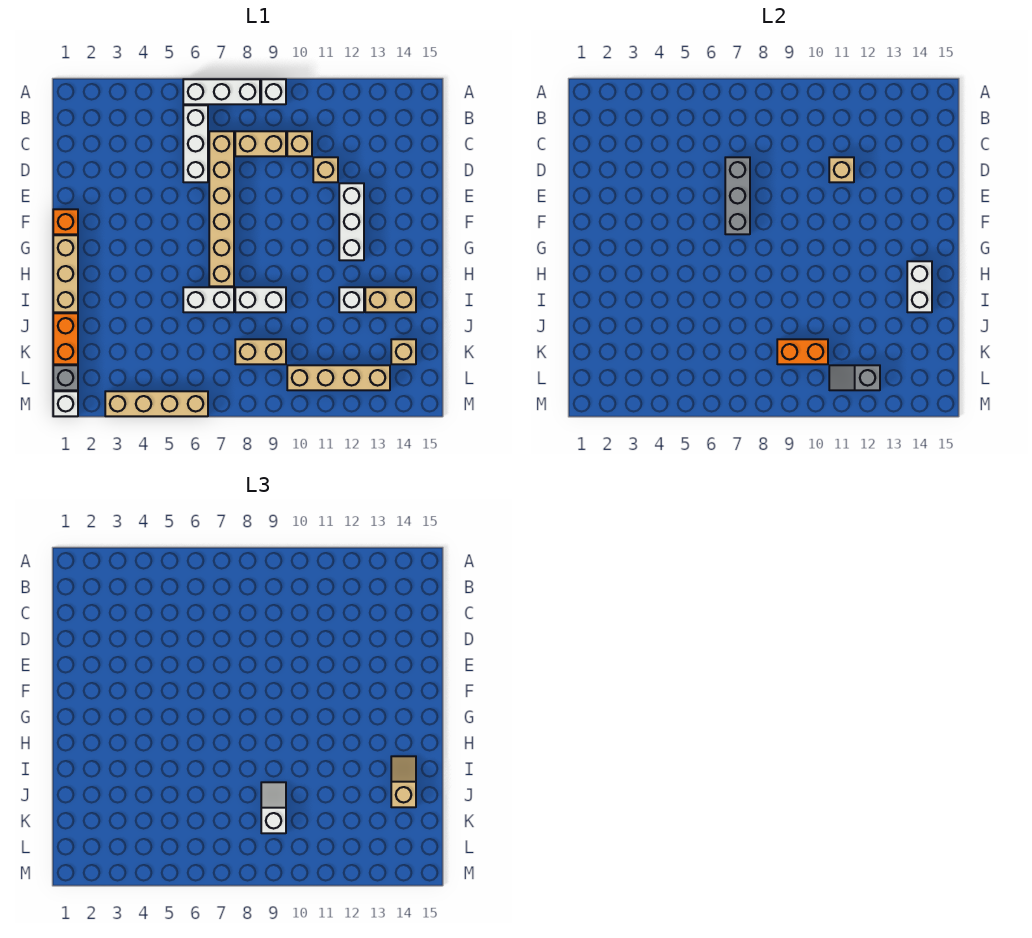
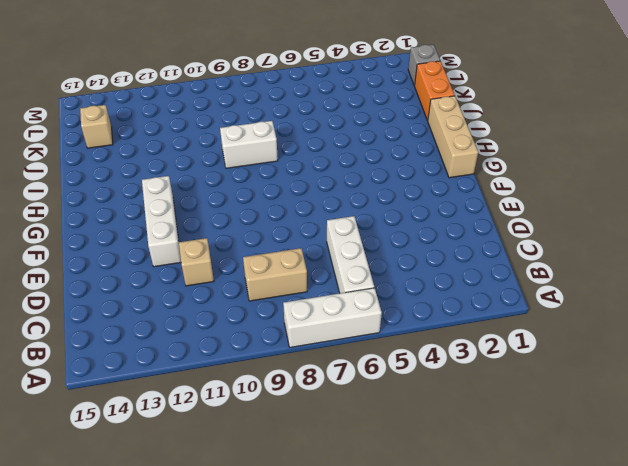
none -> white brick A9 level 1
none -> tan brick C7:H7 level 1
none -> tan brick C10 level 1

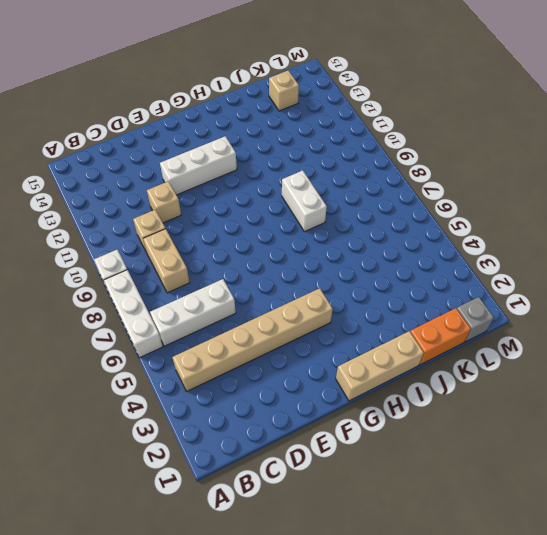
tan brick B4:G4 level 1 -> tan brick C7:H7 level 1
none -> orange brick F1 level 1
none -> white brick I6:I7 level 1
none -> white brick I12 level 1

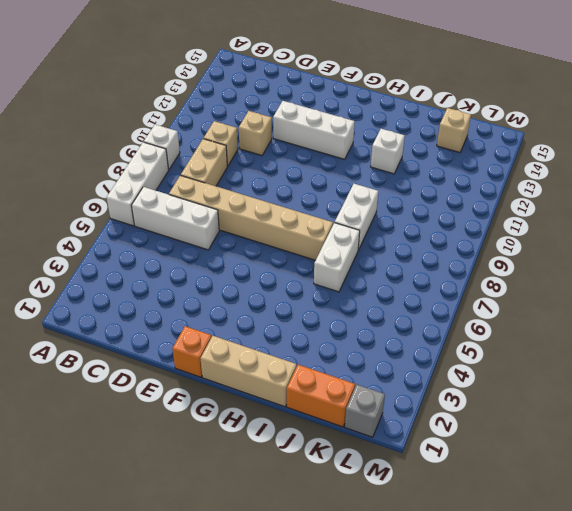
none -> tan brick I13:I14 level 1
none -> tan brick K8:K9 level 1
none -> tan brick L10:L13 level 1

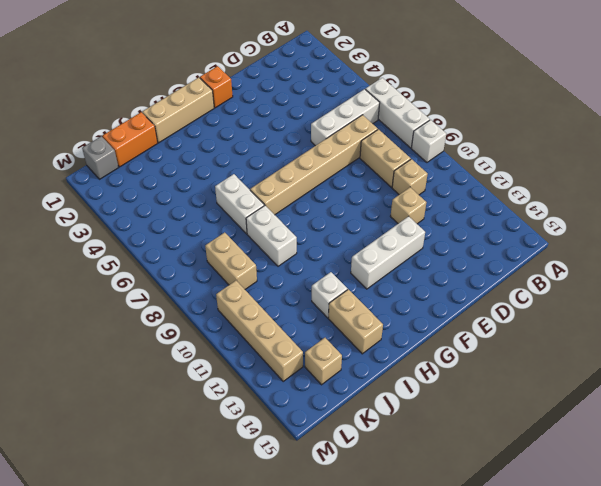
none -> white brick M1 level 1
none -> tan brick M3:M6 level 1
none -> grey brick D7:F7 level 2

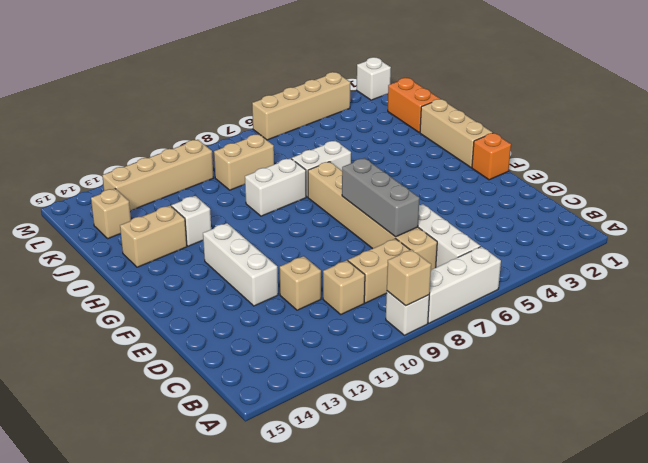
tan brick A9 level 2 -> tan brick D11 level 2
none -> grey brick L1 level 1
none -> white brick H14:I14 level 2
none -> orange brick K9:K10 level 2

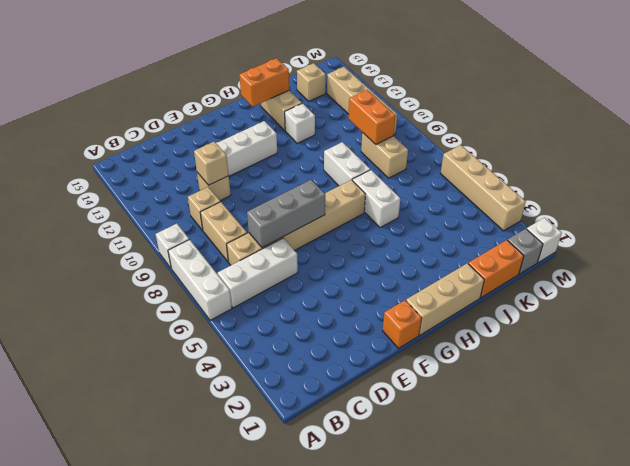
orange brick H14:I14 level 2 -> white brick H14:I14 level 2
none -> grey slope L11:L12 level 2 top 12
none -> tan slope I14:J14 level 3 top J
none -> white slope J9:K9 level 3 top K

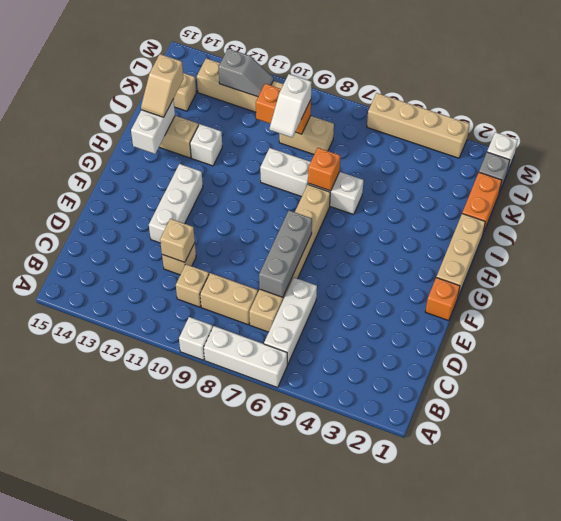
orange brick I7 level 2 -> none

